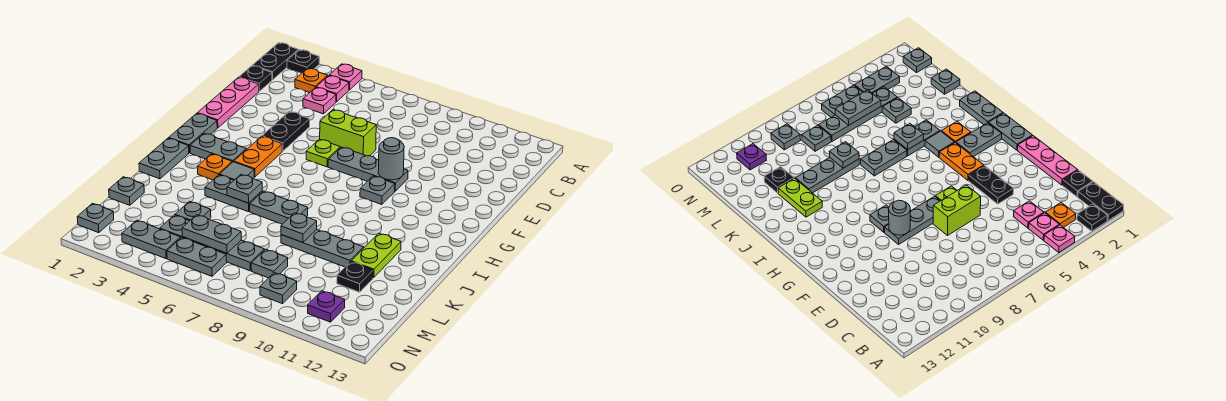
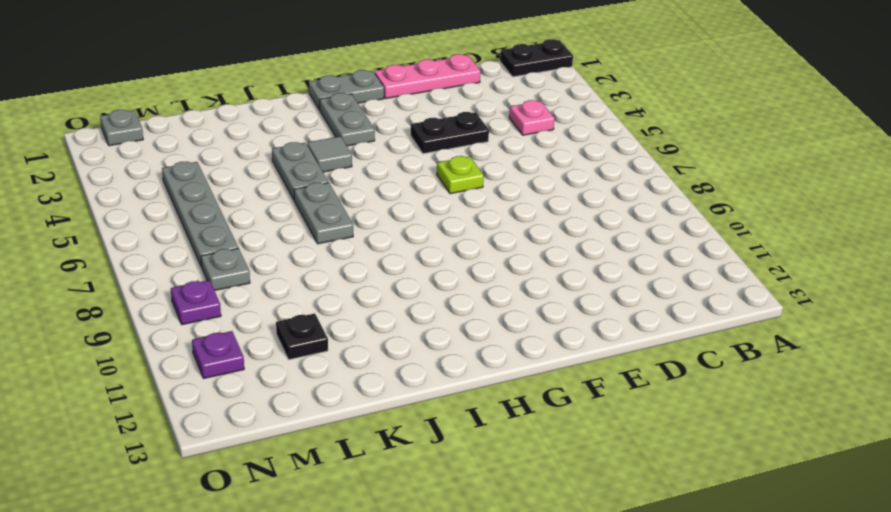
purple plate N9 level 1 -> grey plate N9 level 1
none -> black plate A2 level 1
none -> pink plate A4 level 1
none -> orange plate B3 level 1
none -> pink plate B4 level 1

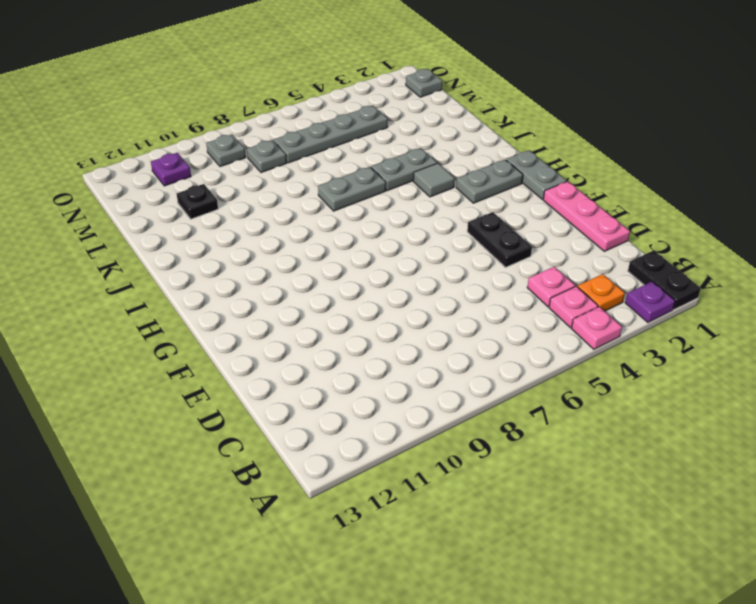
purple plate A2 level 1 -> black plate A2 level 1
none -> black plate C1 level 1
none -> lime brick E6:E7 level 1
none -> lime plate F6 level 1
none -> grey plate F7:F9 level 1

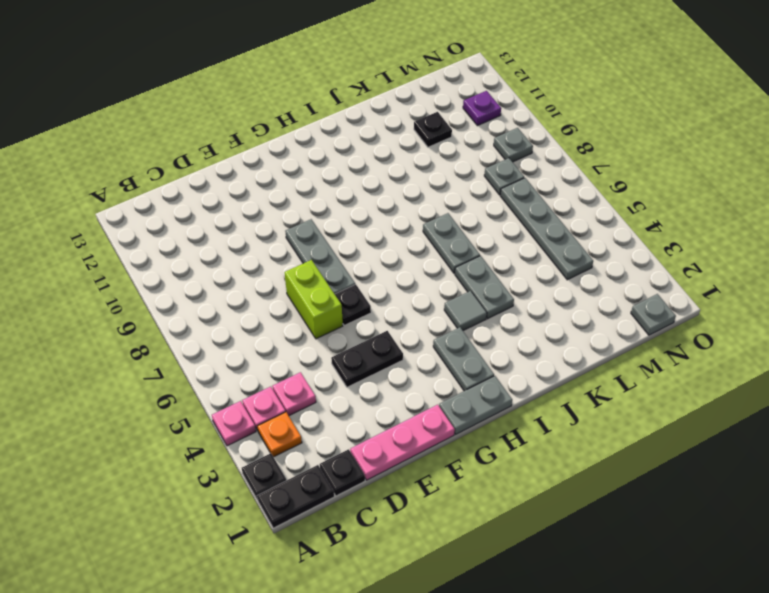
black plate F6 level 1 -> lime plate F6 level 1
none -> orange plate G4:H4 level 1
none -> grey plate G9 level 1
none -> grey plate I1:J1 level 1
none -> orange plate I3 level 1

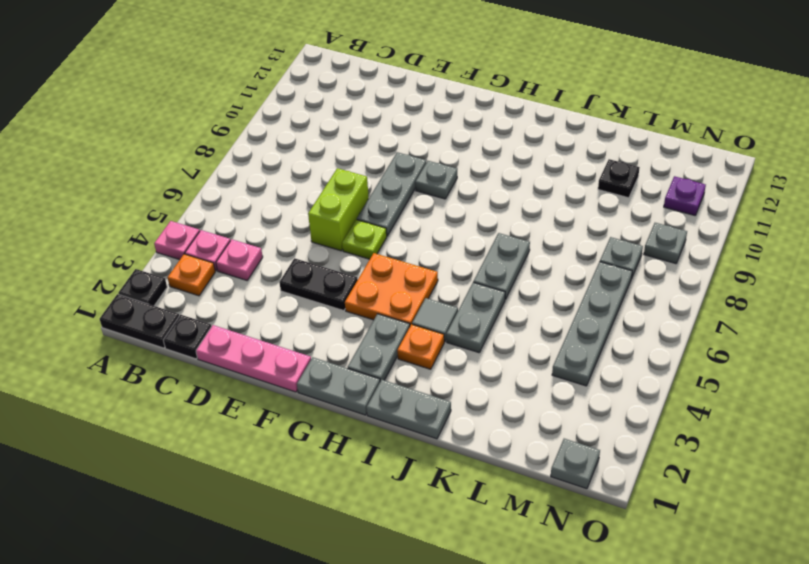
orange plate G4:H5 level 1 -> orange plate G4:H4 level 1
none -> lime plate J11:K11 level 1
none -> grey plate K8:K10 level 1
none -> grey plate L1 level 1
none -> grey plate L4 level 1

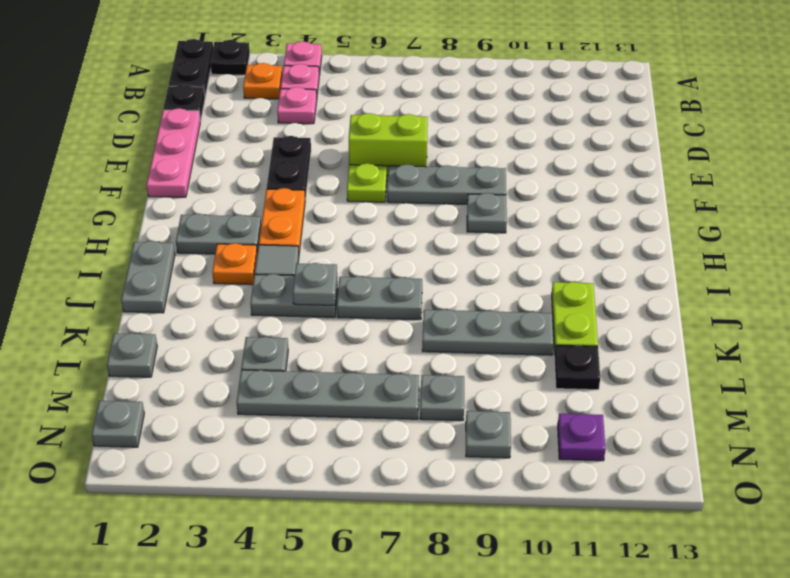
none -> grey plate G1:H1 level 1
none -> grey plate N3:N4 level 1
none -> grey plate N5:N6 level 1
none -> grey round brick F9 level 2

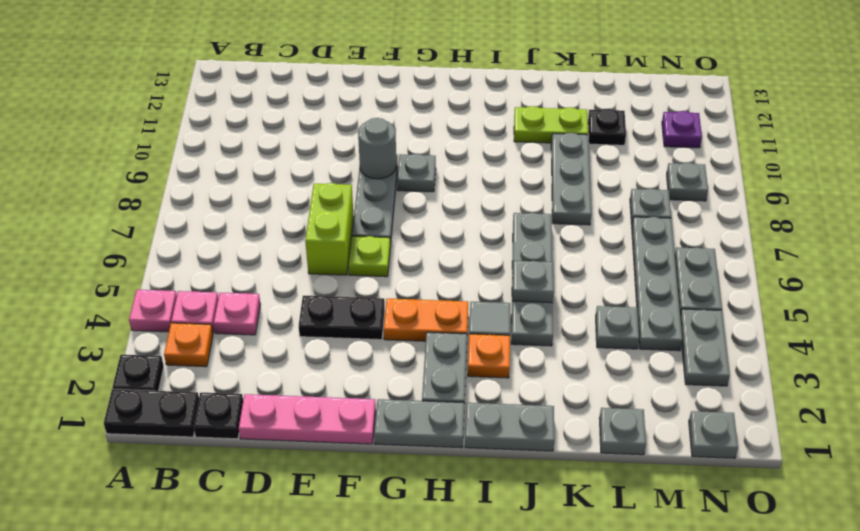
none -> grey plate K8 level 2
none -> grey plate M5:M6 level 2

